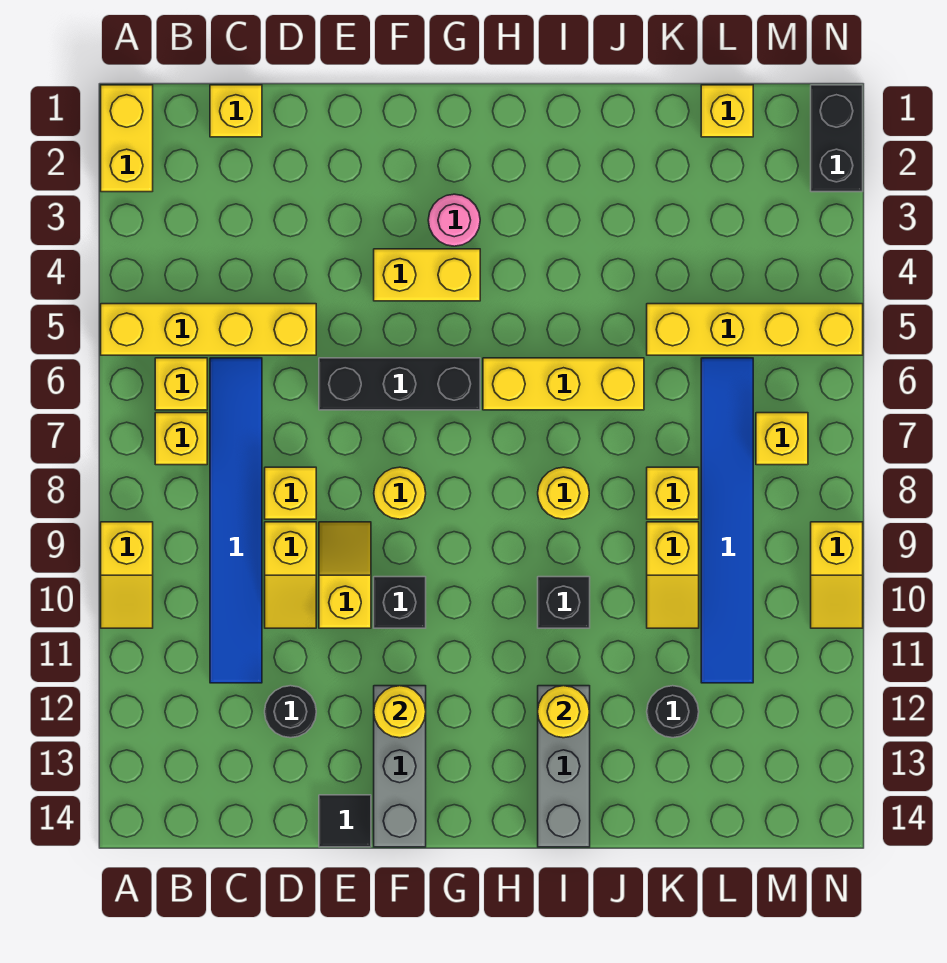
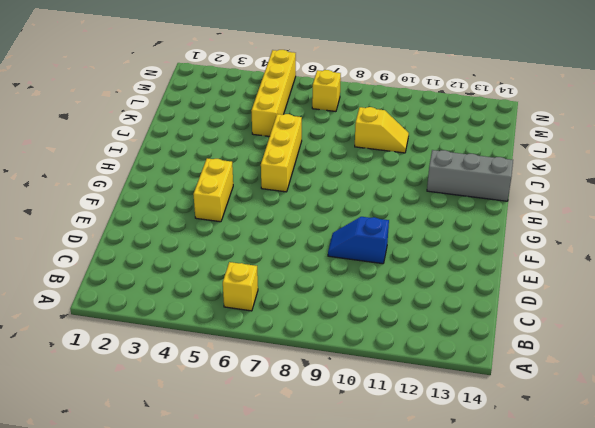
blue slope E9:E10 level 1 top 10 -> yellow slope E9:E10 level 1 top 10
none -> yellow brick A1:A2 level 1
none -> yellow brick A5:D5 level 1
none -> yellow slope A9:A10 level 1 top 9
none -> yellow brick B7 level 1

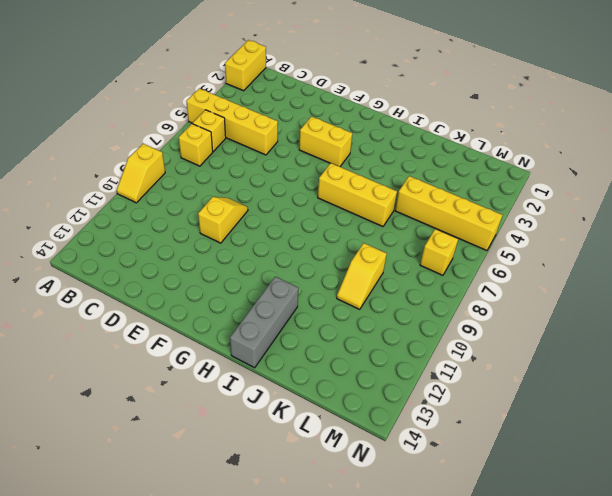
none -> yellow brick C1 level 1
none -> blue tile C6:C11 level 1
none -> yellow brick D8 level 1
none -> yellow slope D9:D10 level 1 top 9

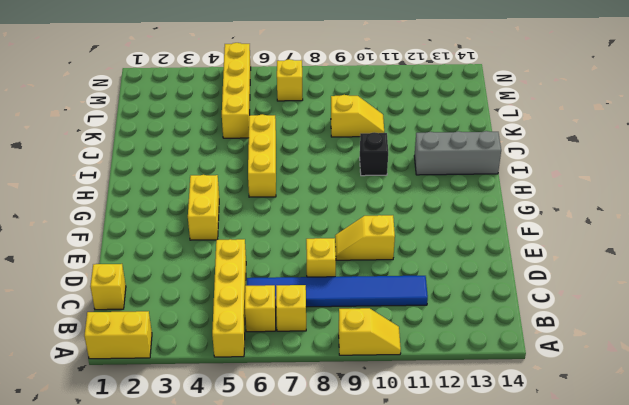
none -> yellow slope D9:D10 level 1 top 9
none -> black round brick D12 level 1
none -> black brick E6:G6 level 1
none -> black tile E14 level 1

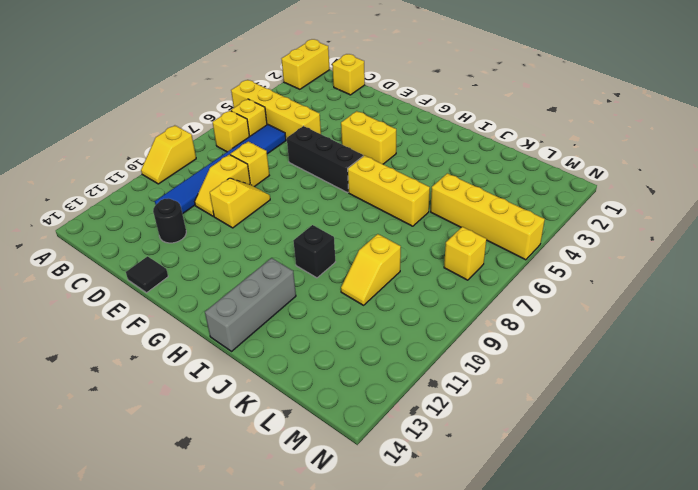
none -> yellow round brick F8 level 1
none -> black brick F10 level 1
none -> grey brick F12:F14 level 1
none -> pink round brick G3 level 1

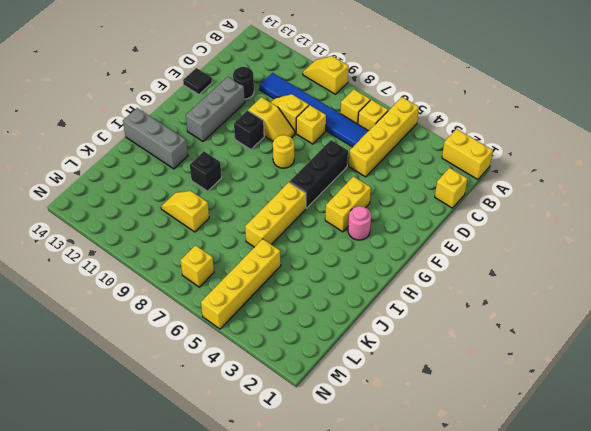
grey brick E12:G12 level 1 -> grey brick F12:F14 level 1
none -> yellow round brick I8 level 1
none -> yellow brick K8 level 1
none -> black round brick K12 level 1
none -> yellow brick L1 level 1

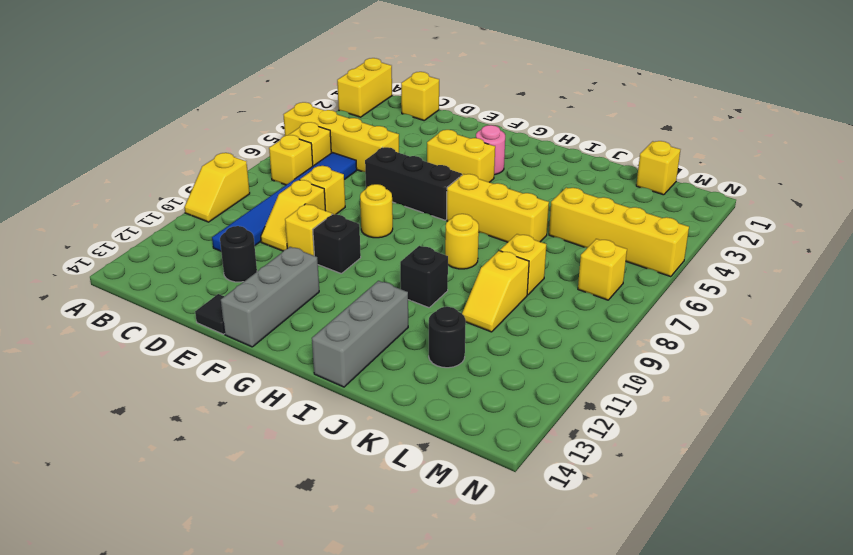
none -> blue tile L6:L11 level 1
none -> black brick N1:N2 level 1
none -> yellow slope N9:N10 level 1 top 9
none -> yellow round brick F12 level 2

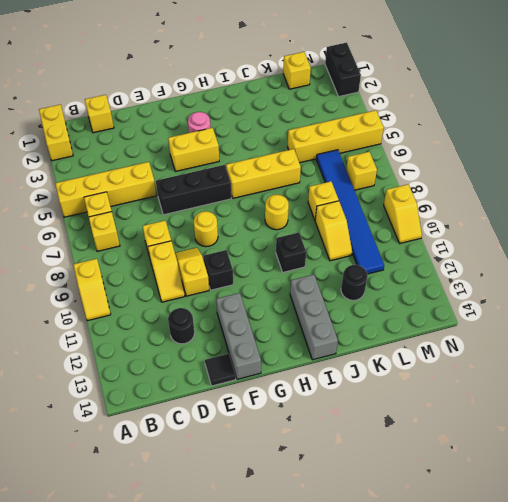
none -> blue tile C6:C11 level 1
none -> yellow round brick F12 level 2
none -> yellow round brick I12 level 2

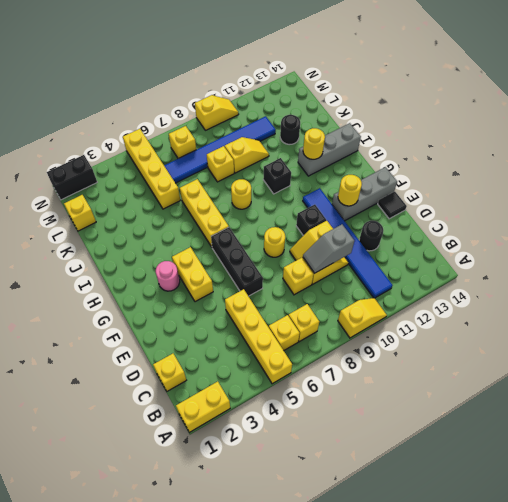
blue tile B11:G11 level 1 -> blue tile C6:C11 level 1
grey slope D9:D10 level 2 top 10 -> none

